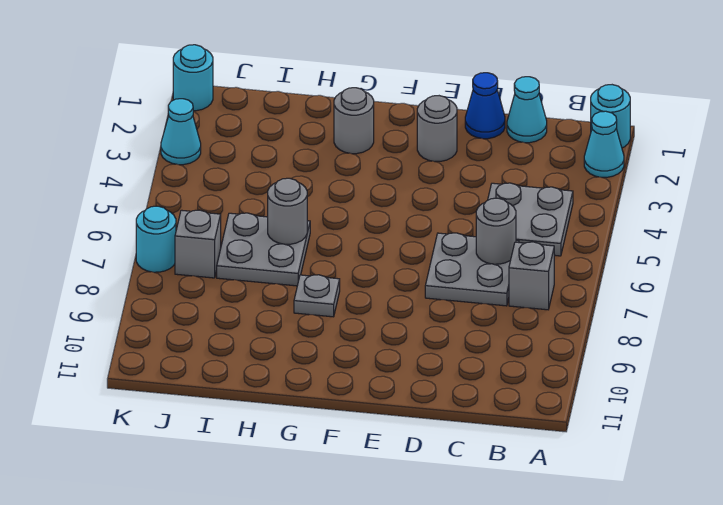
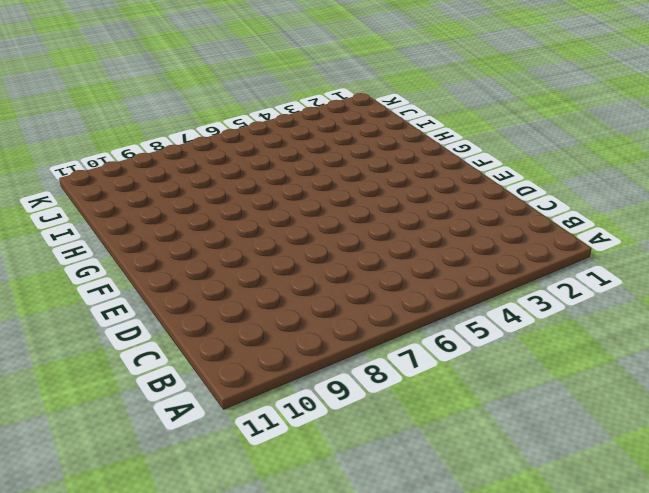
none -> cyan round brick A1 level 1
none -> cyan cone A2 level 1
none -> grey plate B4:C5 level 1

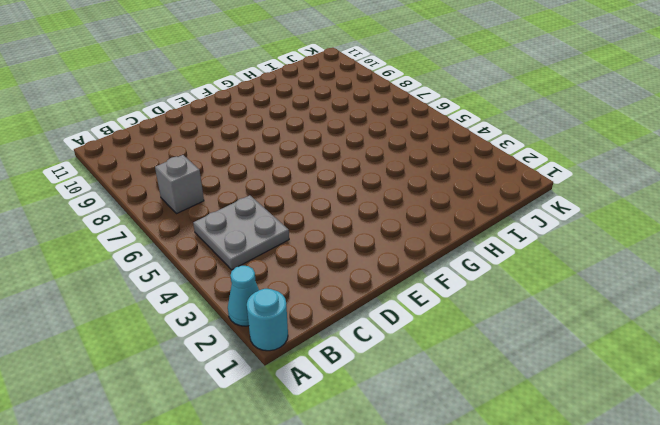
none -> cyan cone C1 level 1
none -> grey plate C6:D7 level 1
none -> blue cone D1 level 1

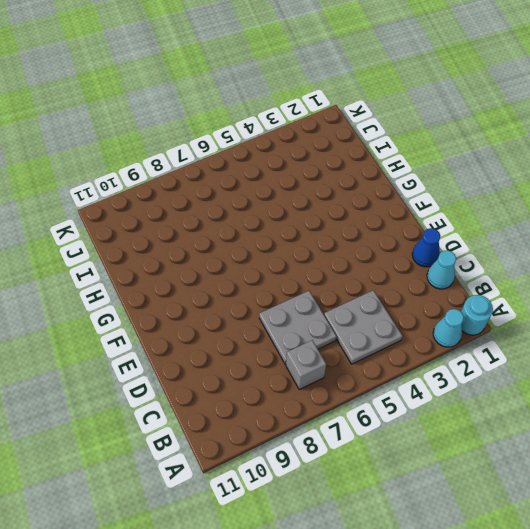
none -> grey round brick E2 level 1
none -> grey round brick G2 level 1
none -> grey plate G8 level 1

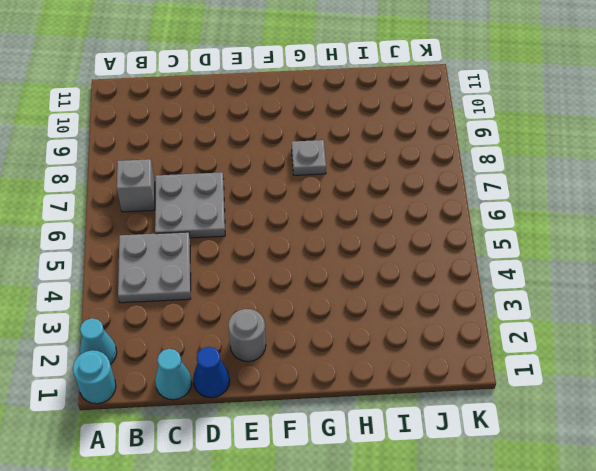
none -> grey round brick G2 level 1
none -> grey plate H6:I7 level 1
none -> grey brick J7 level 1

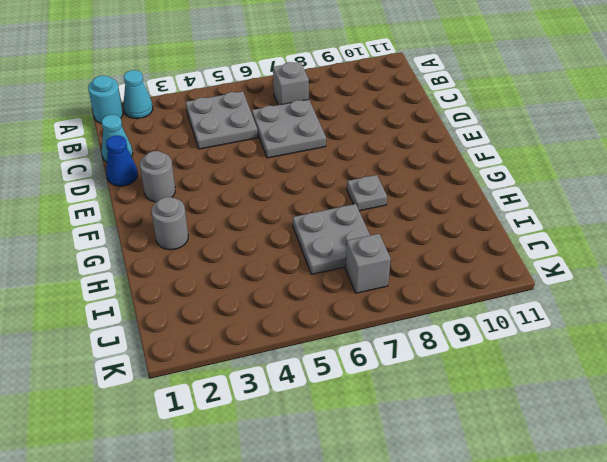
none -> cyan round brick K1 level 1
none -> cyan cone K3 level 1
none -> cyan round brick K7 level 1

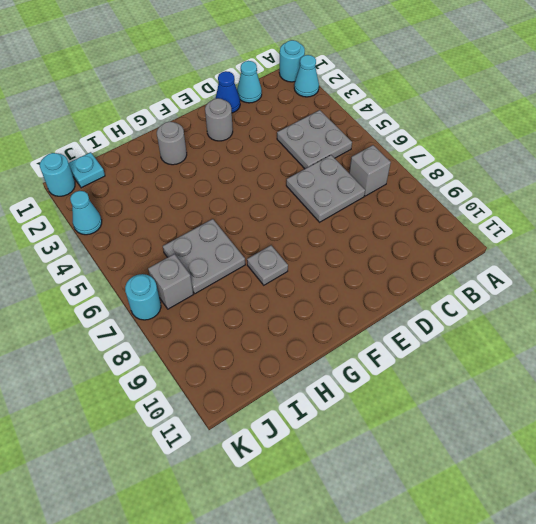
cyan plate J1 level 1 -> none
none -> grey round brick C6 level 2
none -> grey round brick H6 level 2

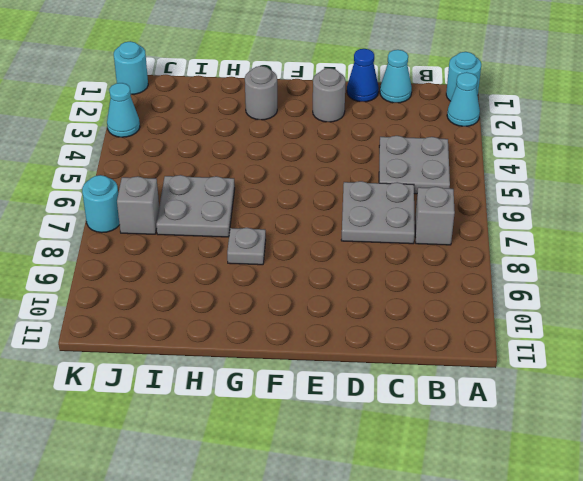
none -> grey round brick C6 level 2
none -> grey round brick H6 level 2

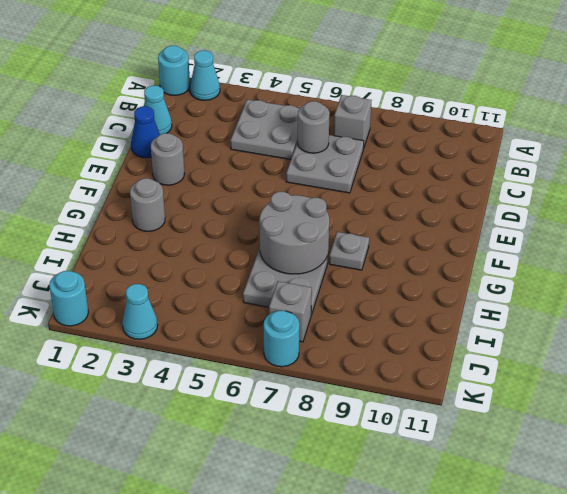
grey round brick G6:H7 level 2 -> grey round brick H6 level 2

